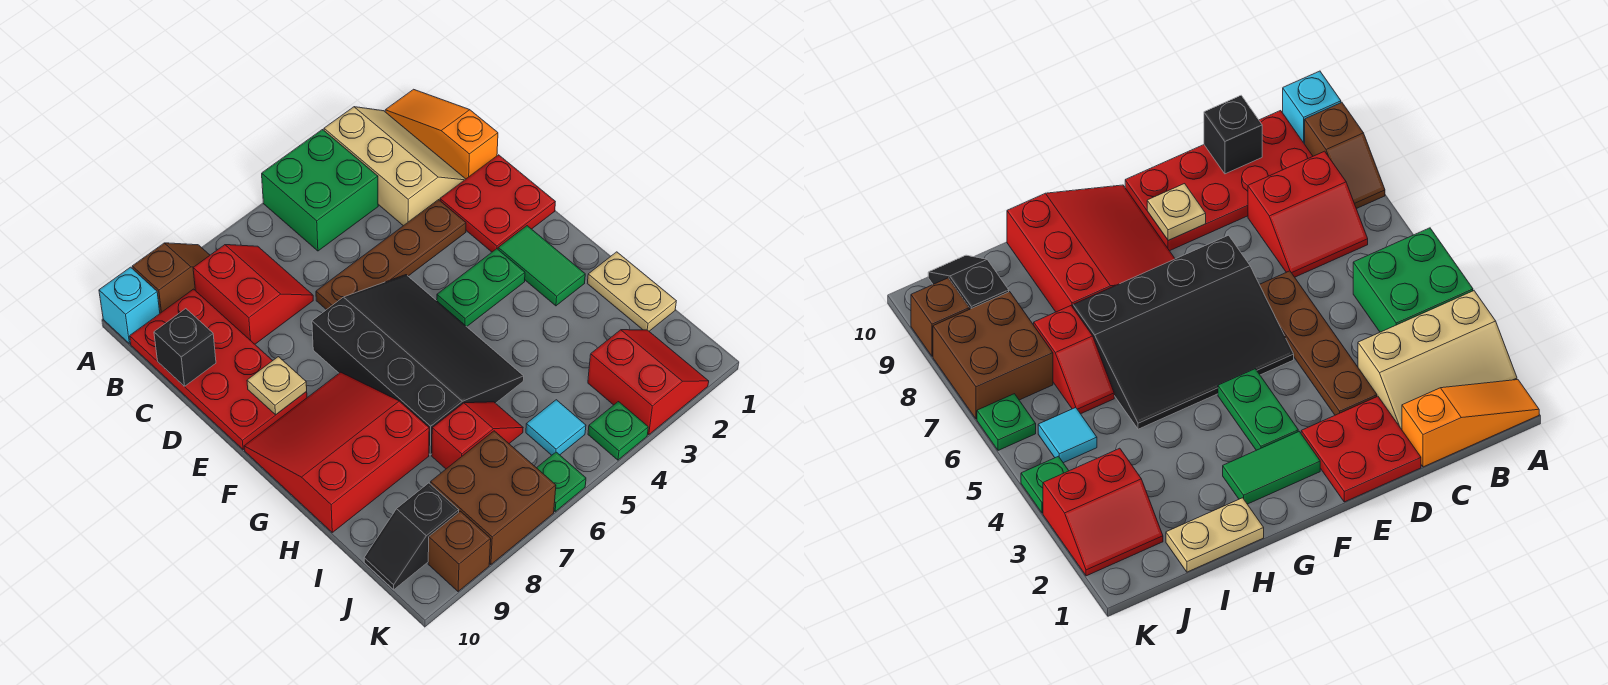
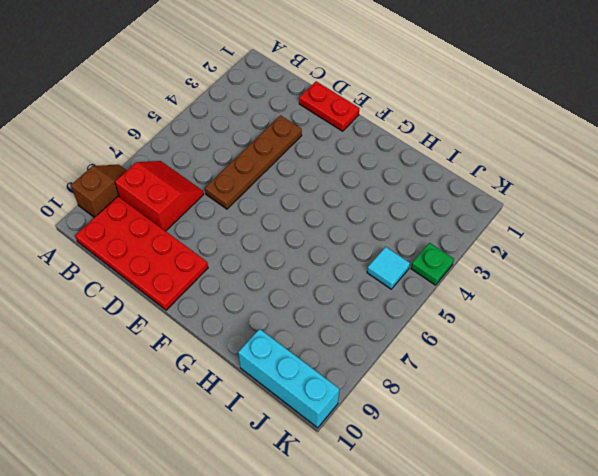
red plate D1:E1 level 1 -> red plate D1:E2 level 1
cyan brick I10:K10 level 1 -> black slope J9:J10 level 1 top 9
none -> orange slope A1:C1 level 1 top C
none -> tan slope A2:C3 level 1 top 3
none -> green brick A4:B5 level 1

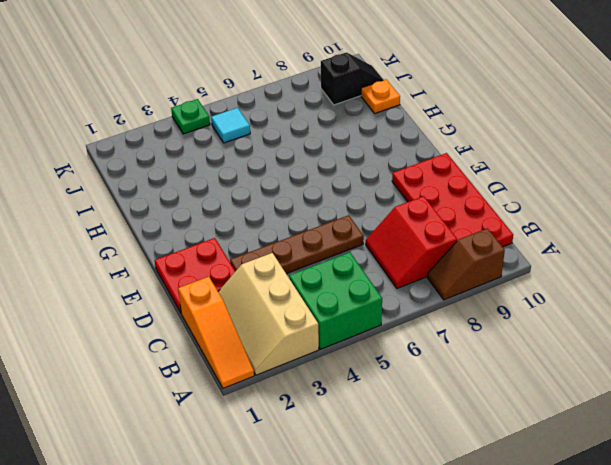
orange plate I10 level 1 -> none
none -> cyan brick A10 level 1
none -> black slope E5:H7 level 1 top 7
none -> green tile F2:G2 level 1

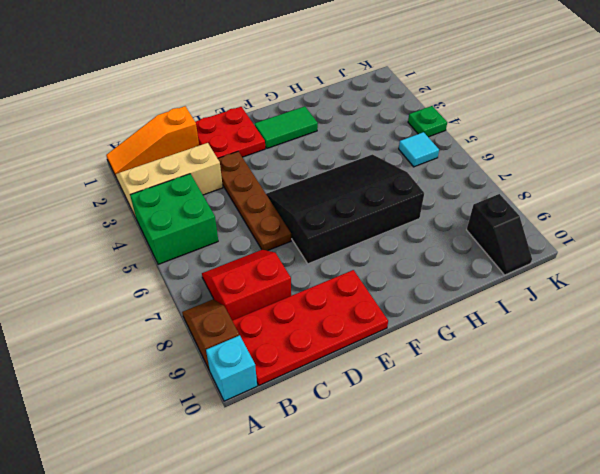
none -> green plate F3:F4 level 1
none -> red slope F8:H10 level 1 top H
none -> tan plate H1:I1 level 1

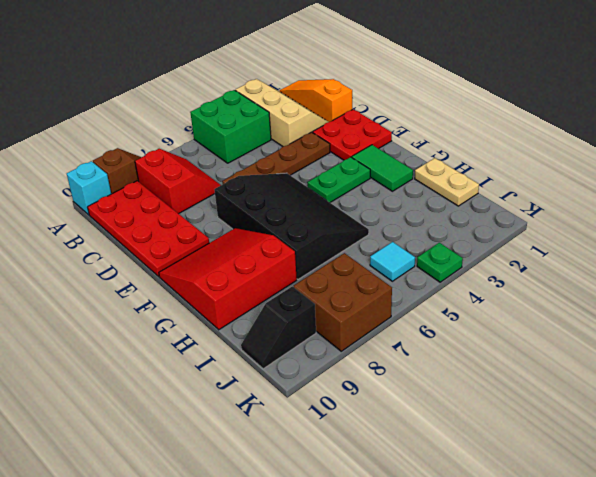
none -> red slope I6:I7 level 1 top 7
none -> red slope J2:K3 level 1 top 3
none -> green plate K6 level 1

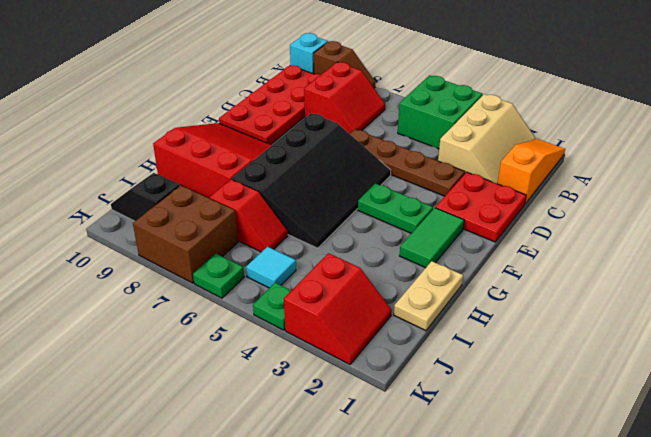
none -> brown brick K9 level 1
none -> black brick C10 level 2
none -> tan plate E9 level 2

